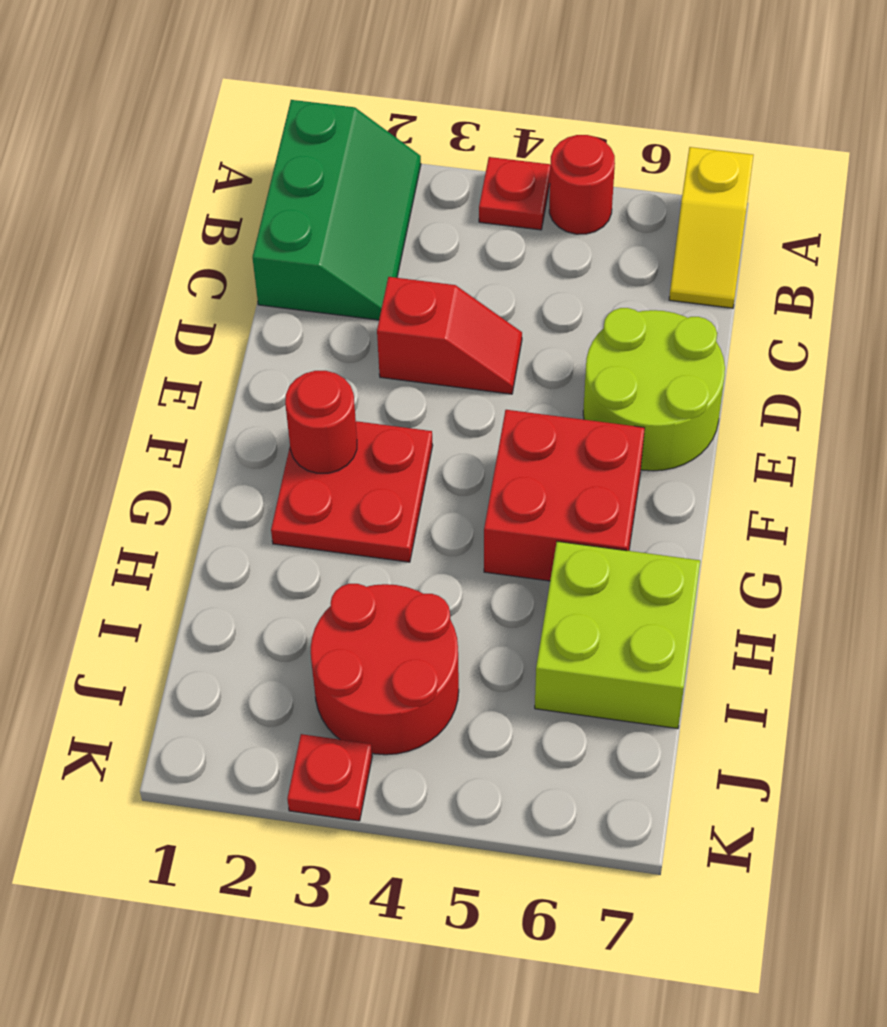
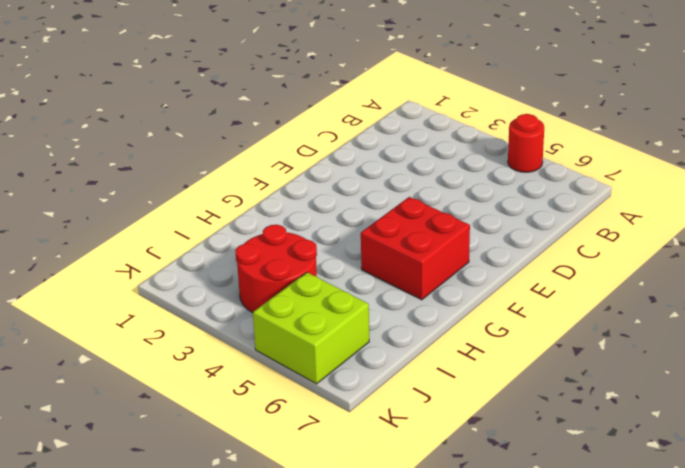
lime brick J5:K6 level 1 -> lime brick H6:I7 level 1
none -> green slope A1:C2 level 1 top 1
none -> red plate A4 level 1
none -> yellow slope A7:B7 level 1 top A

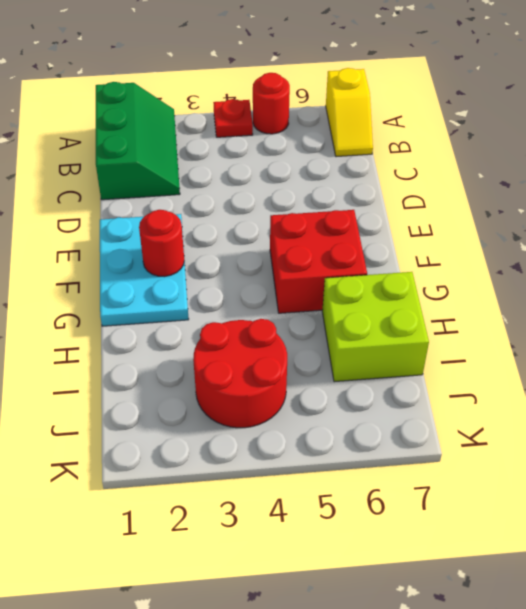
cyan plate E1:G2 level 1 -> red plate F2:G3 level 1
none -> red slope D3:D4 level 1 top 3
none -> lime round brick D6:E7 level 1
none -> red plate K3 level 1

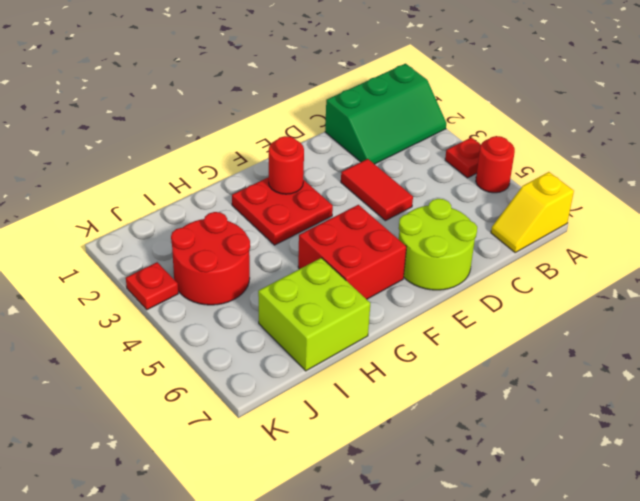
red tile D3:D4 level 1 -> red slope D3:D4 level 1 top 3

